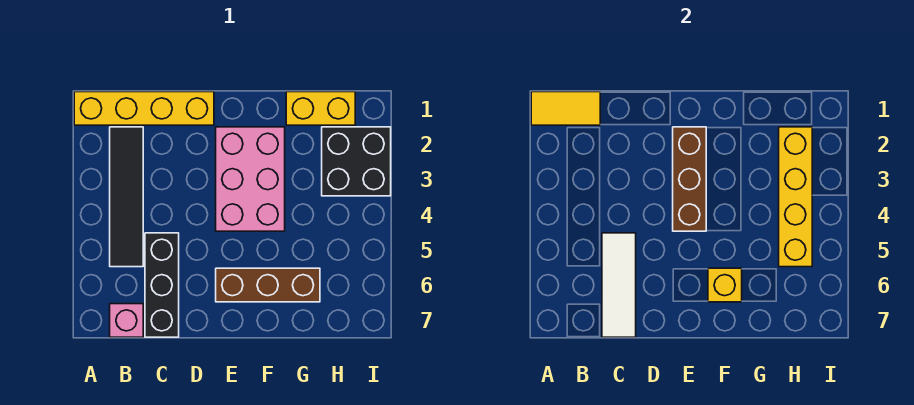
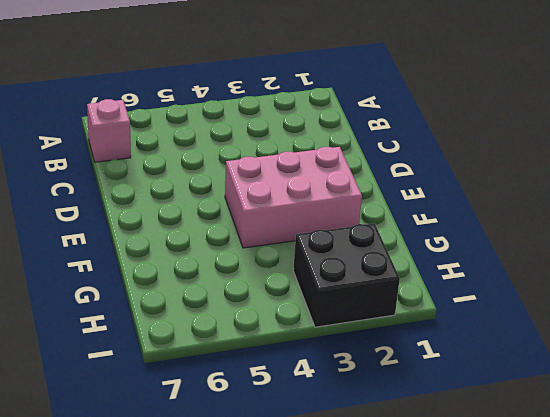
none -> yellow brick A1:D1 level 1
none -> black tile B2:B5 level 1
none -> black brick C5:C7 level 1

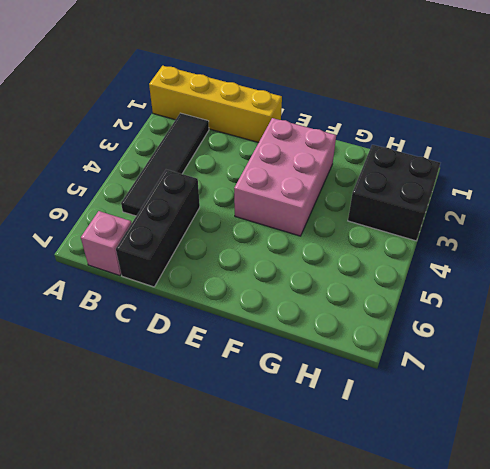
none -> brown brick E6:G6 level 1
none -> yellow brick G1:H1 level 1
none -> yellow tile A1:B1 level 2

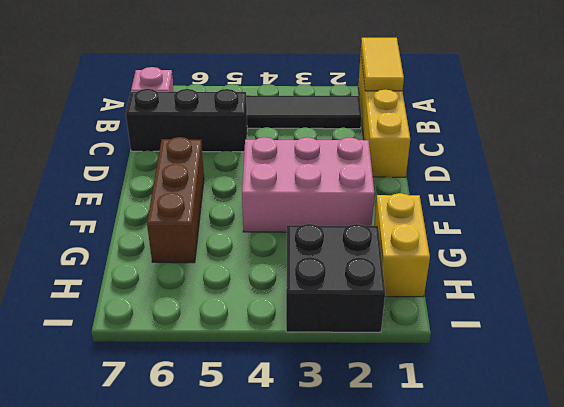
none -> white tile C5:C7 level 2
none -> brown brick E2:E4 level 2
none -> yellow brick F6 level 2

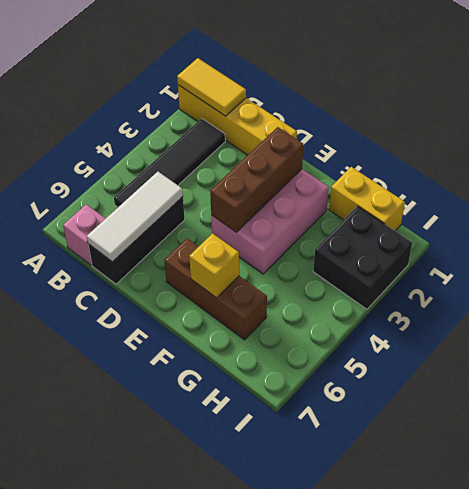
none -> yellow brick H2:H5 level 2

